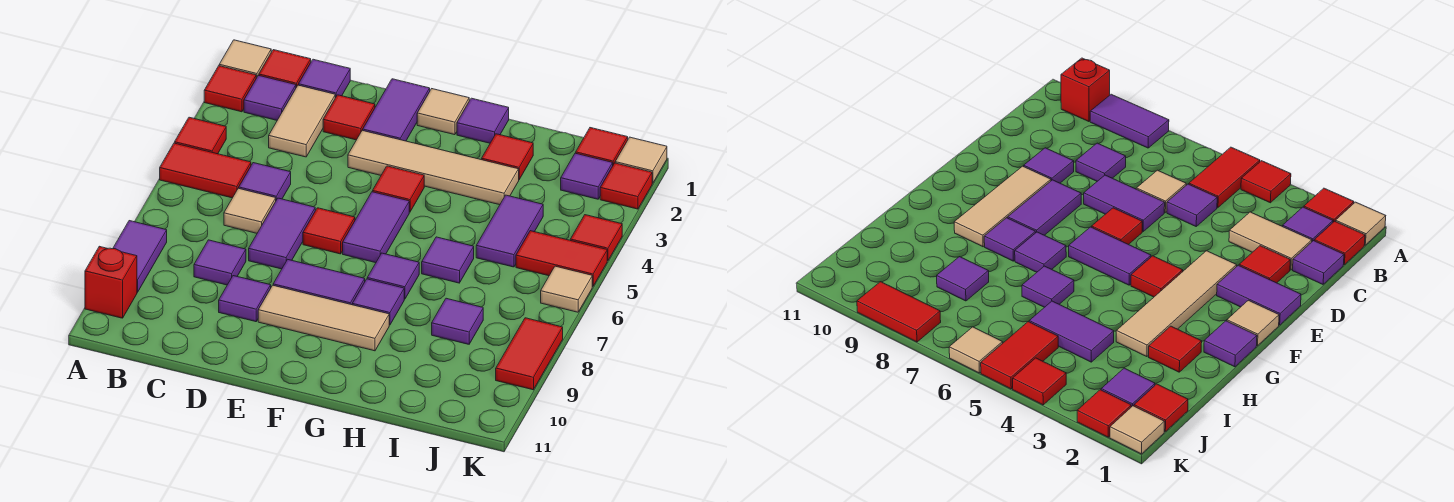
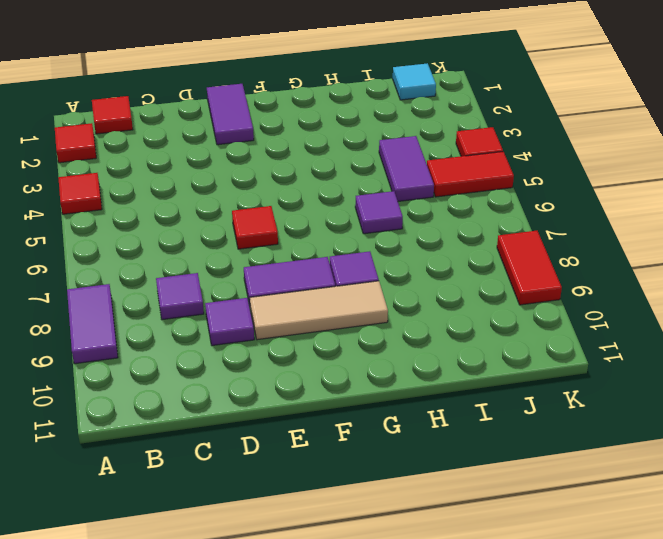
cyan tile J1 level 1 -> red tile J1 level 1
none -> tan tile A1 level 1
none -> red tile A5:B5 level 1
none -> red brick A10 level 1
none -> purple tile B2 level 1

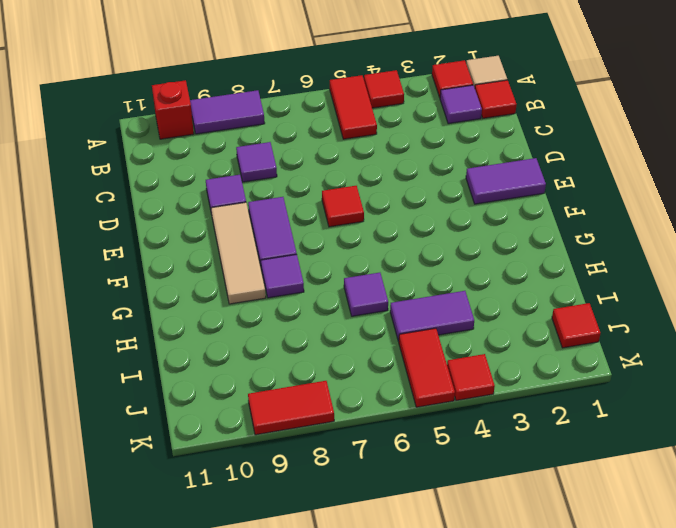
none -> purple tile C1 level 1
none -> tan tile C2:C3 level 1
none -> purple tile C5 level 1
none -> tan tile C6 level 1

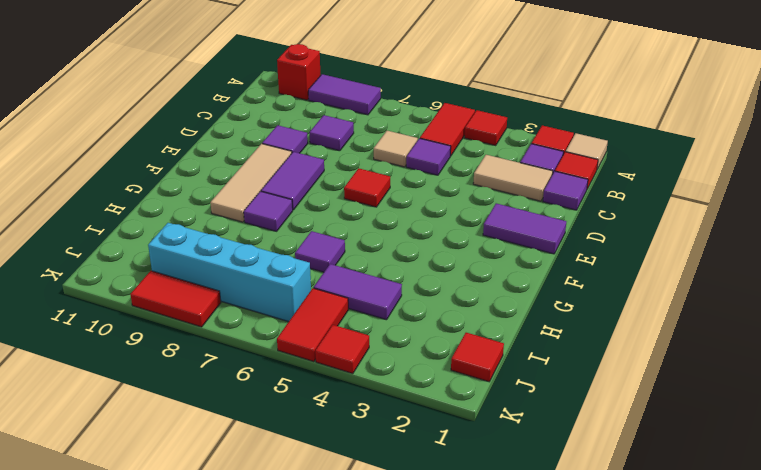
cyan brick J6:J9 level 1 -> none
none -> red tile D2 level 1
none -> purple tile D6:D7 level 1
none -> tan tile E3:H3 level 1
none -> tan tile F1 level 1

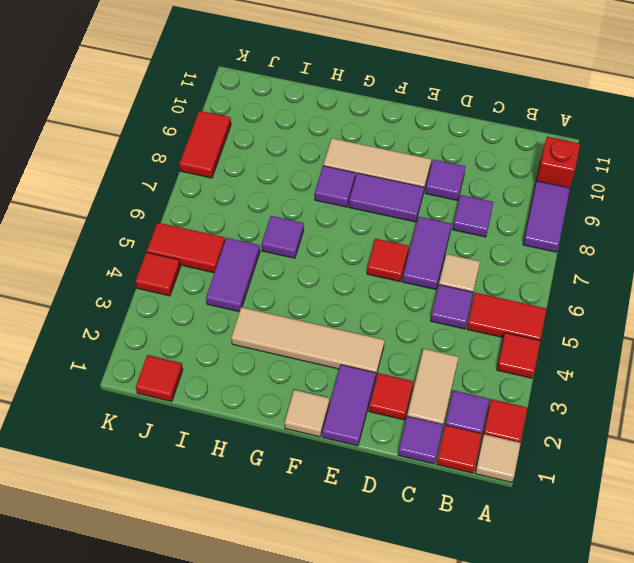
none -> red tile F4 level 1
none -> purple tile F5:F6 level 1
none -> purple tile G1 level 1
none -> purple tile G7 level 1

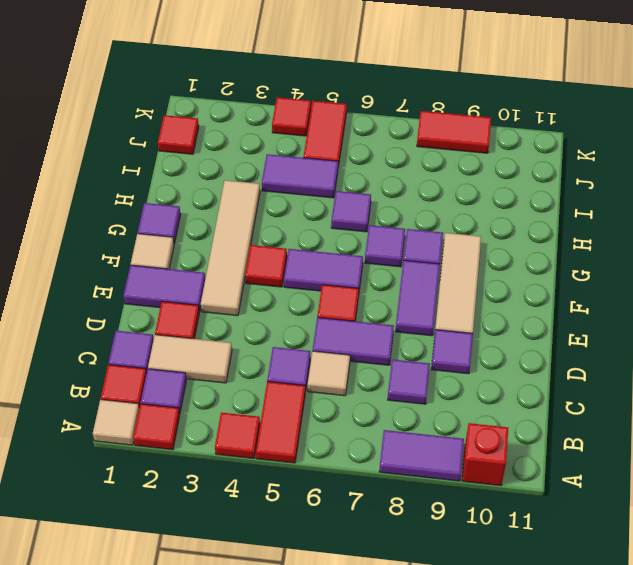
none -> red tile H2 level 1
none -> purple tile I8 level 1
none -> purple tile J2 level 1
none -> tan tile K1 level 1

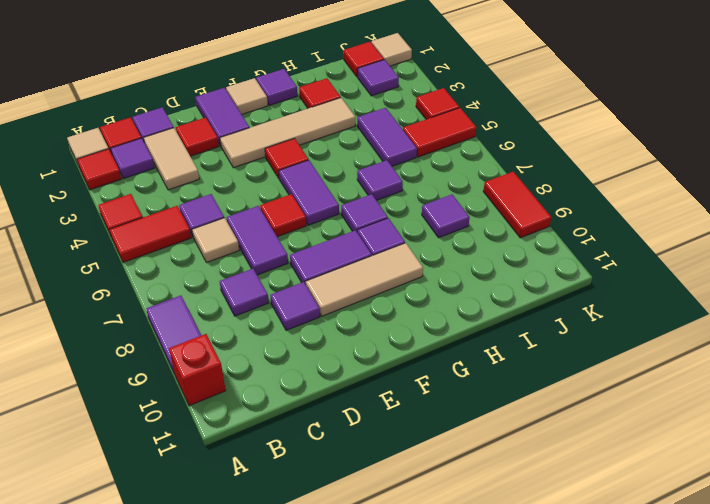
none -> red tile K2 level 1
none -> tan tile K6 level 1

